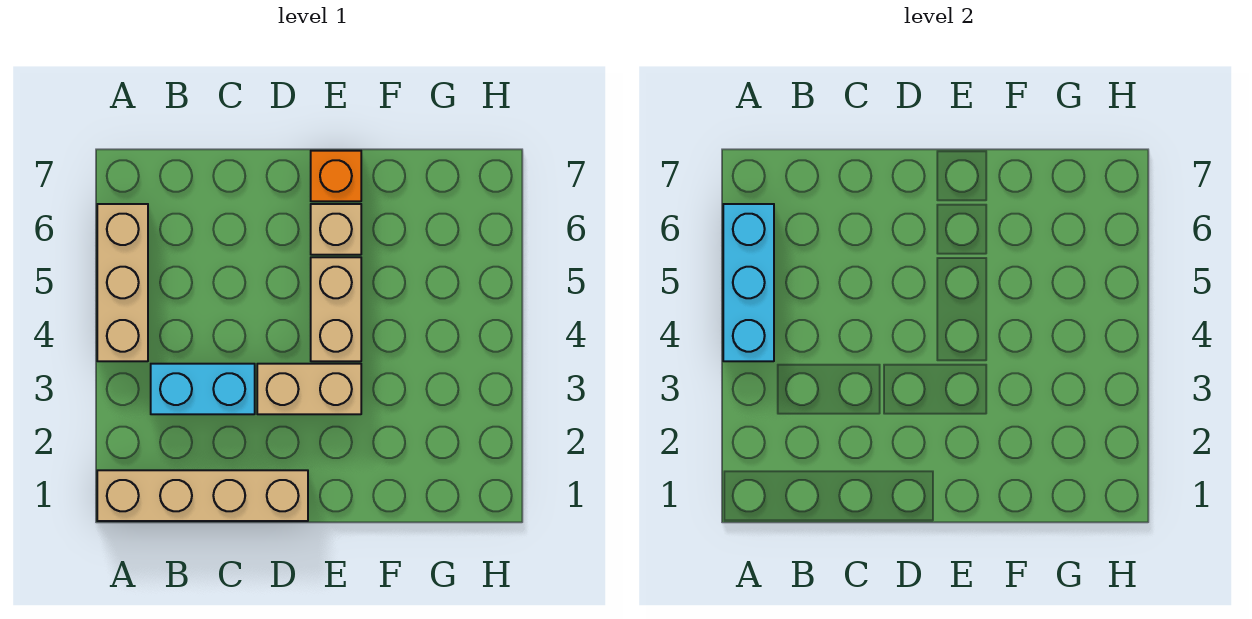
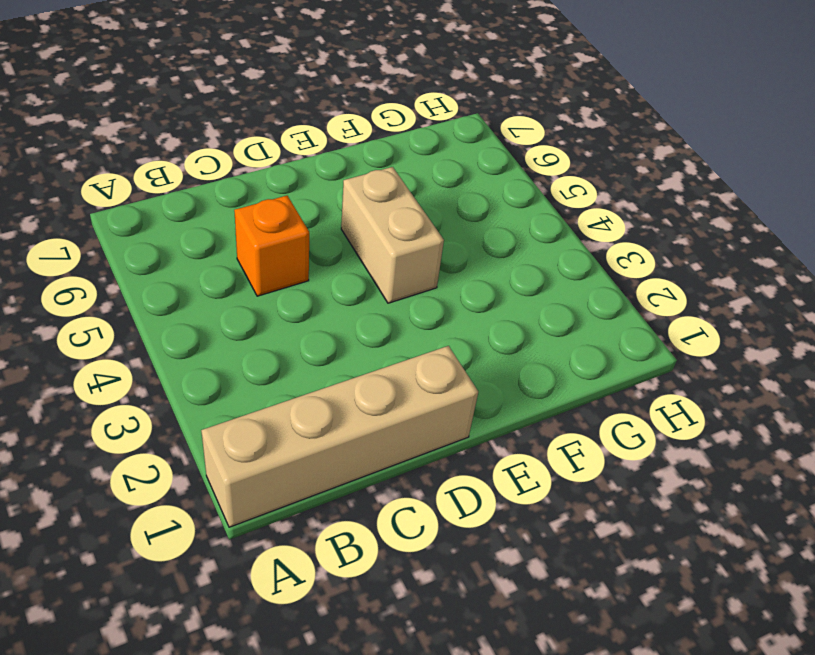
orange brick C5 level 1 -> orange brick E7 level 1
none -> tan brick A4:A6 level 1
none -> cyan brick B3:C3 level 1

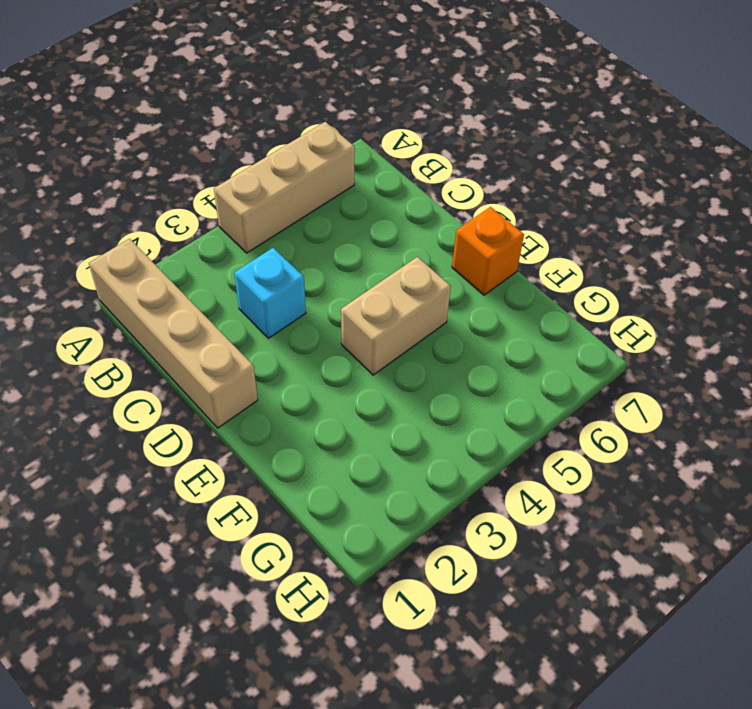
cyan brick C3 level 1 -> cyan brick B3:C3 level 1
none -> tan brick D3:E3 level 1
none -> tan brick E6 level 1

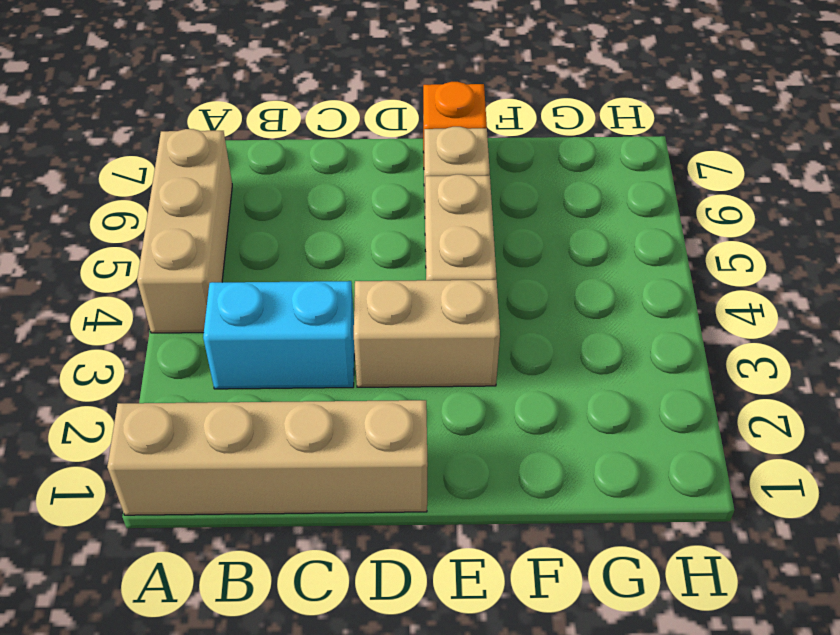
none -> cyan brick A4:A6 level 2

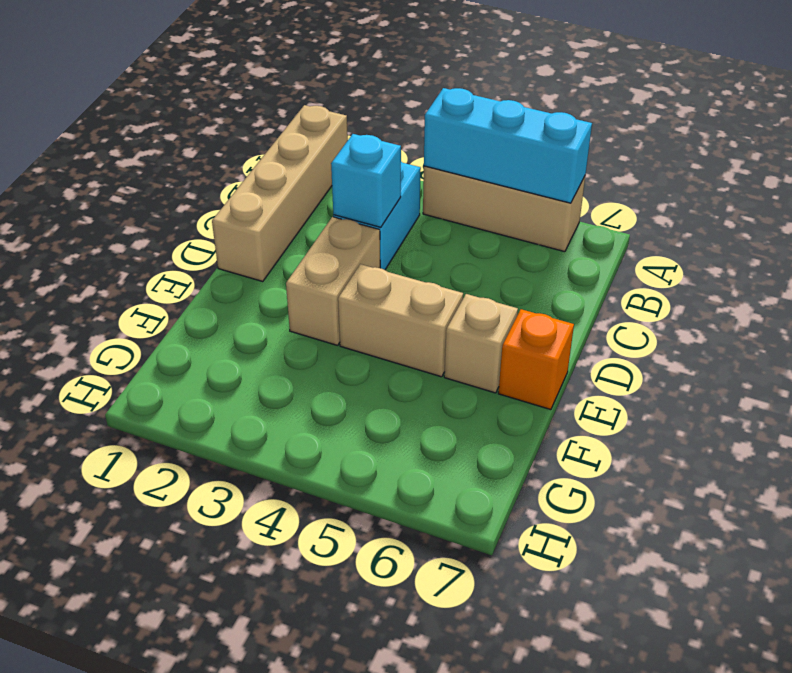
cyan brick C3 level 2 -> none

